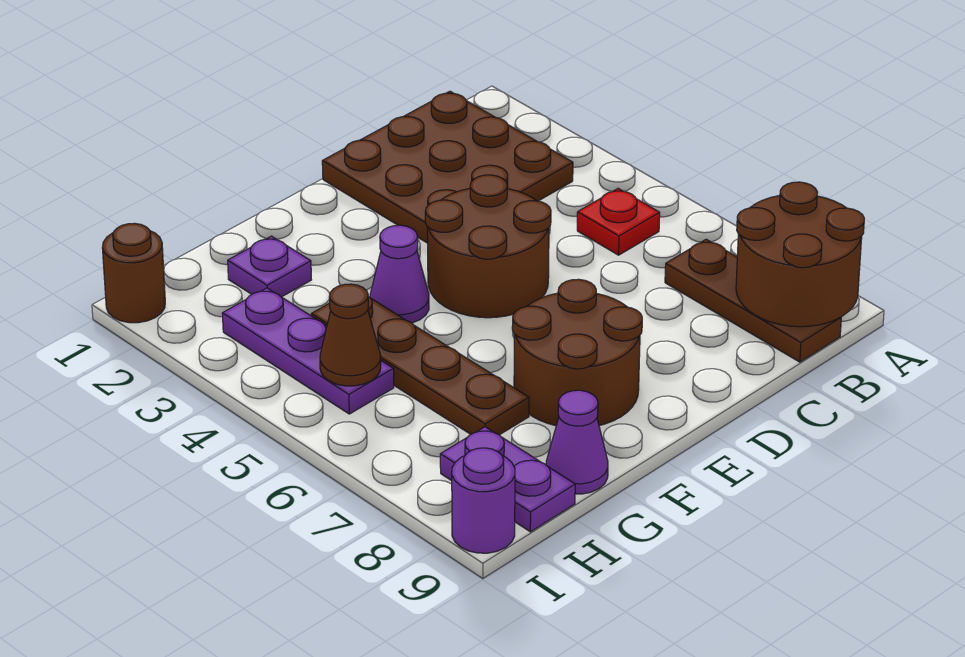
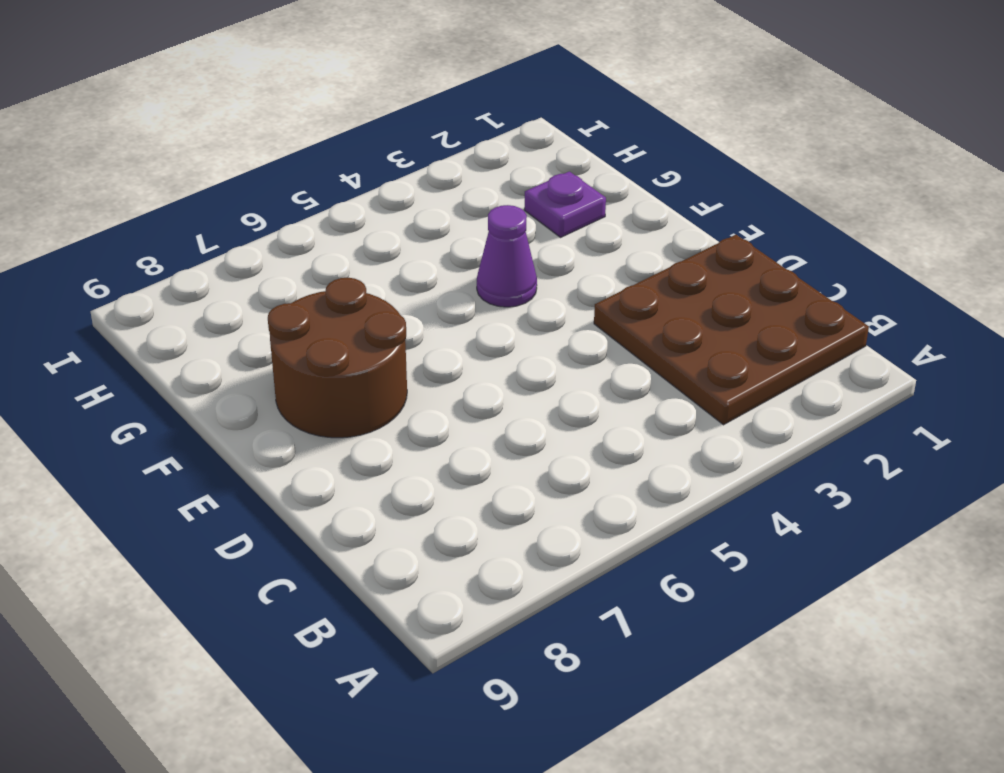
none -> red plate B5 level 1
none -> brown plate B7:B9 level 1
none -> brown round brick D4:E5 level 1

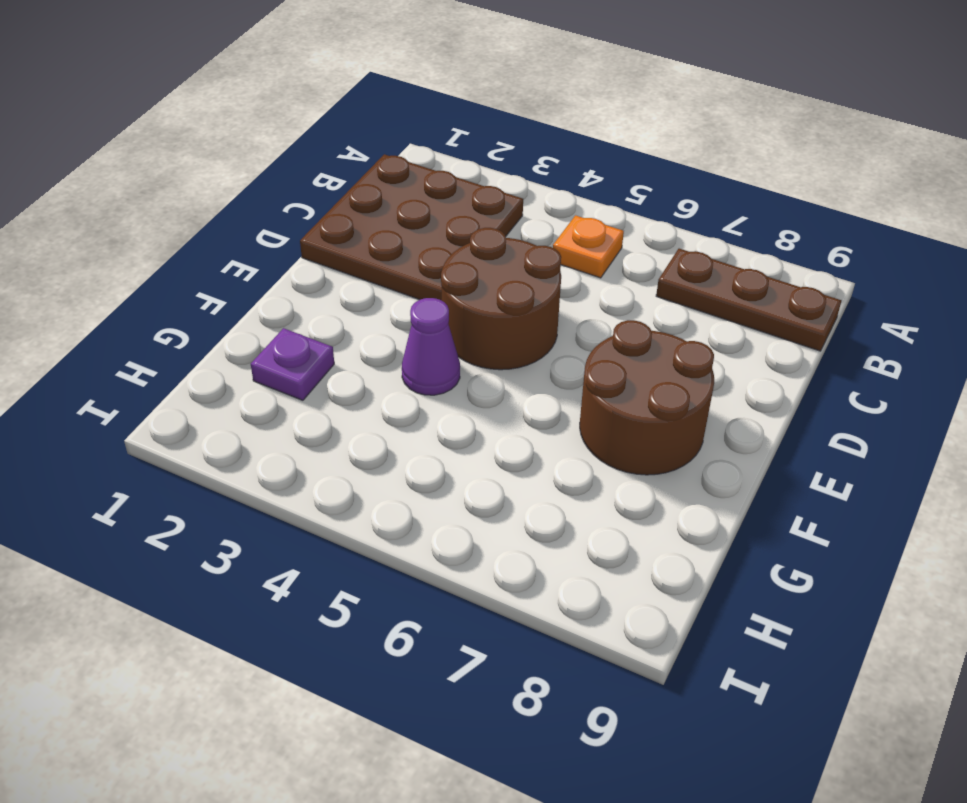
orange plate B5 level 1 -> red plate B5 level 1
none -> brown plate G4:G7 level 1
none -> purple cone G9 level 1
none -> purple plate H3:H5 level 1

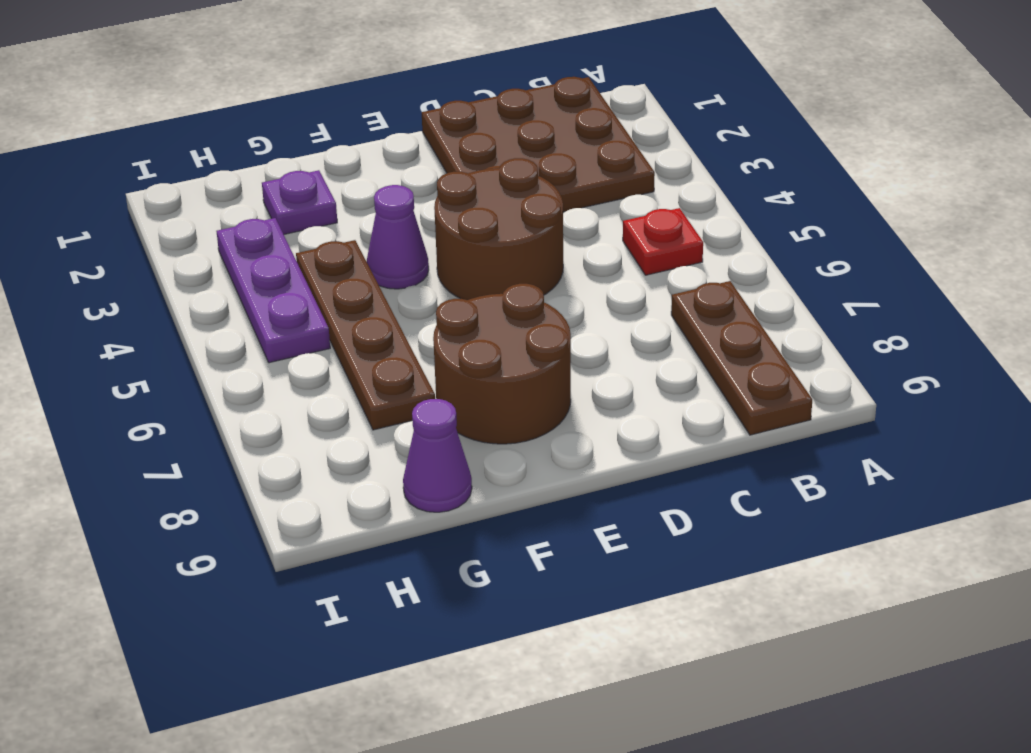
none -> purple plate H8:H9 level 1
none -> brown round brick I1 level 1
none -> purple round brick I9 level 1

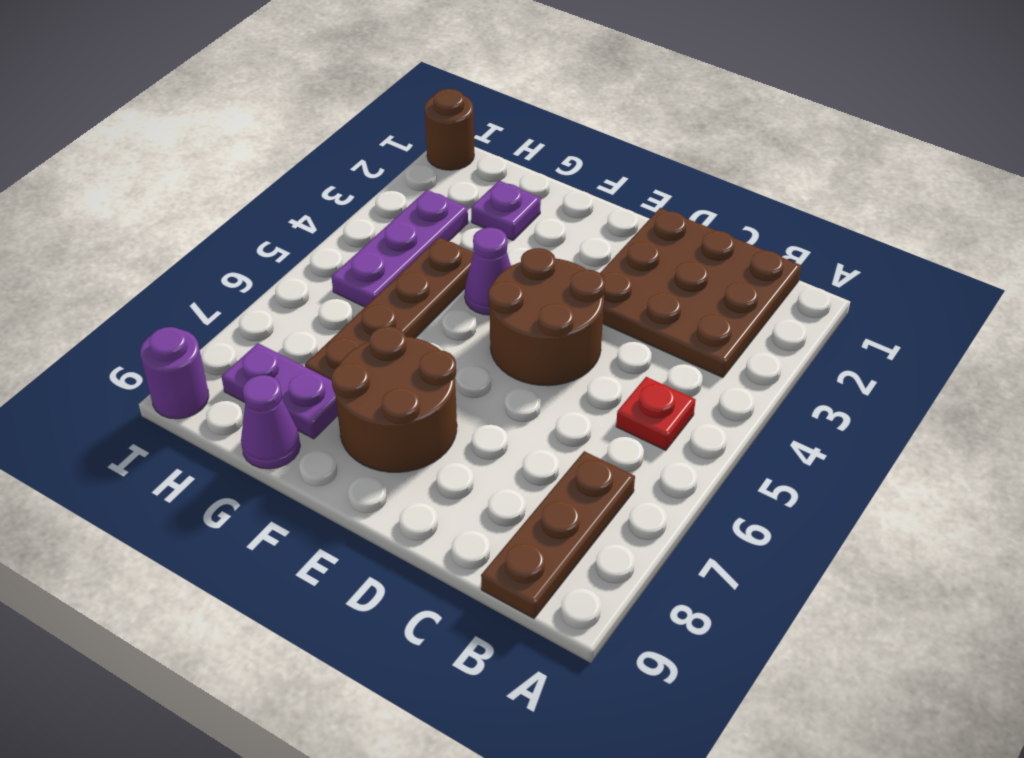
purple plate G8:H8 level 1 -> purple plate H8:H9 level 1
none -> brown round brick A8:B9 level 2
none -> brown cone H5 level 2

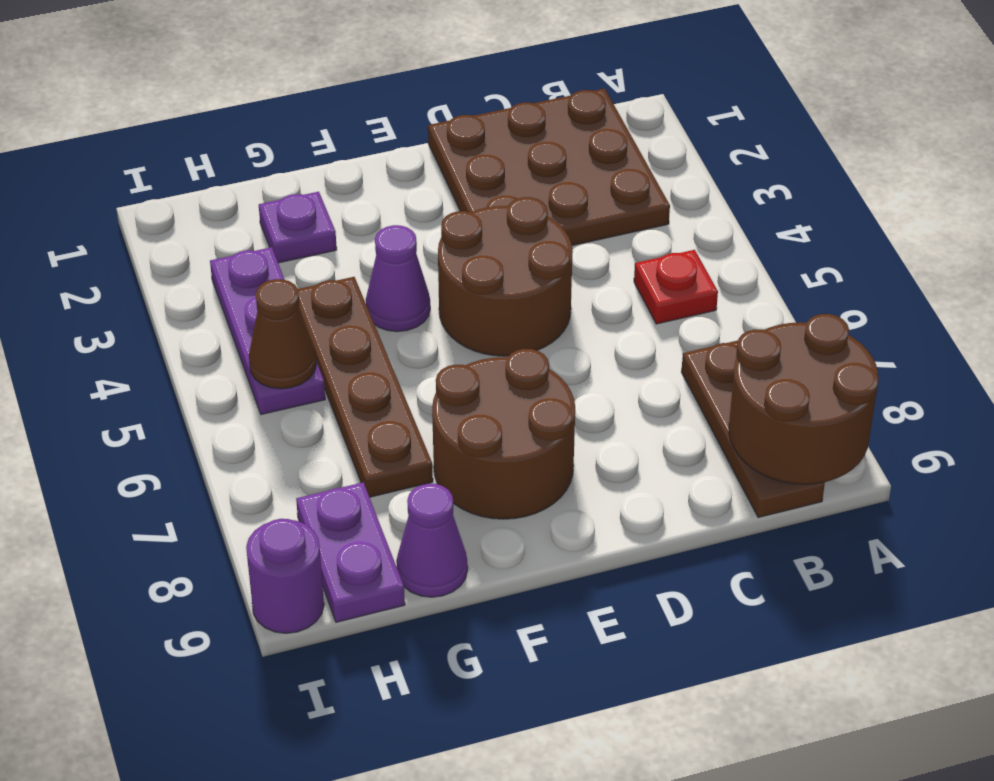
none -> brown round brick I1 level 1

